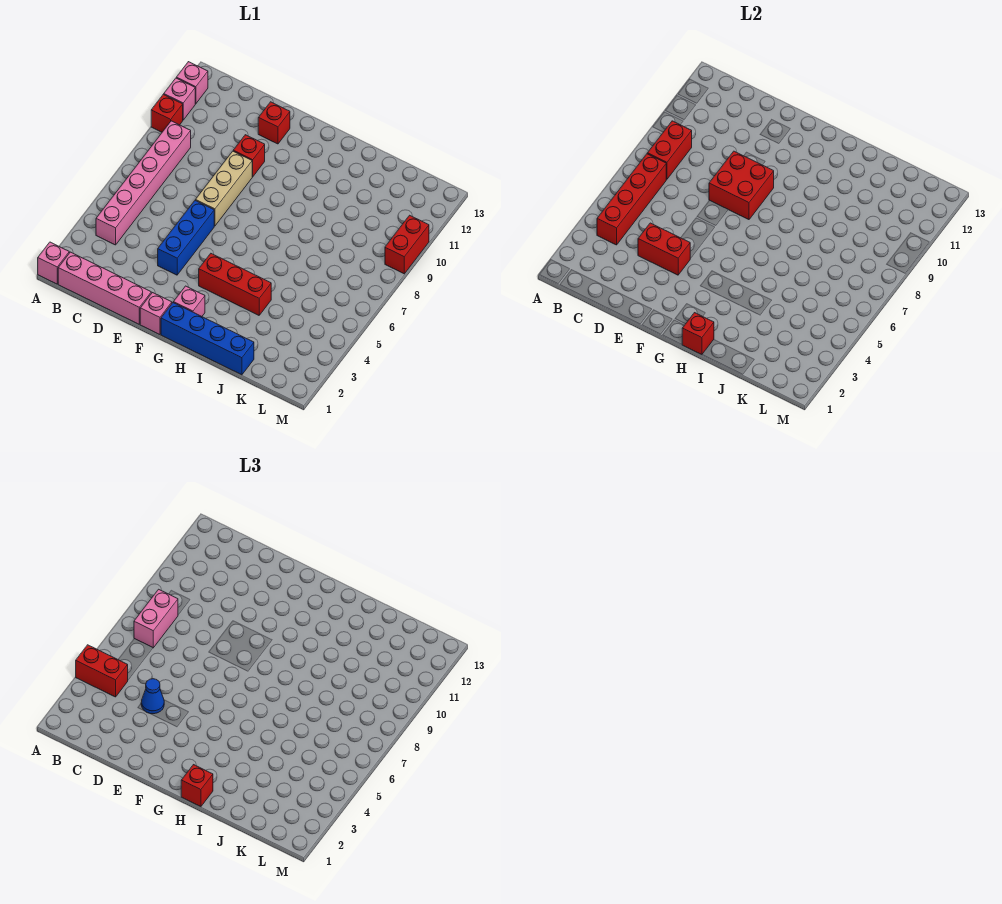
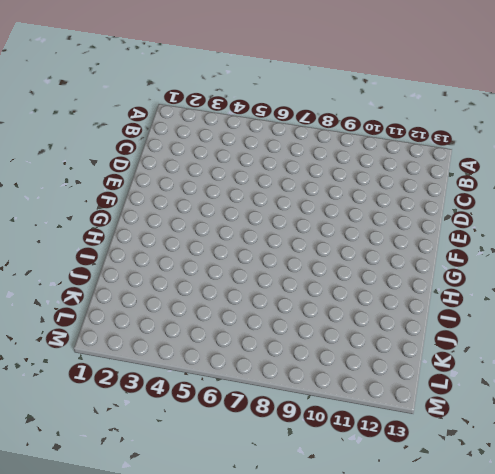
none -> pink brick A1 level 1
none -> red brick A10 level 1
none -> pink brick A11 level 1

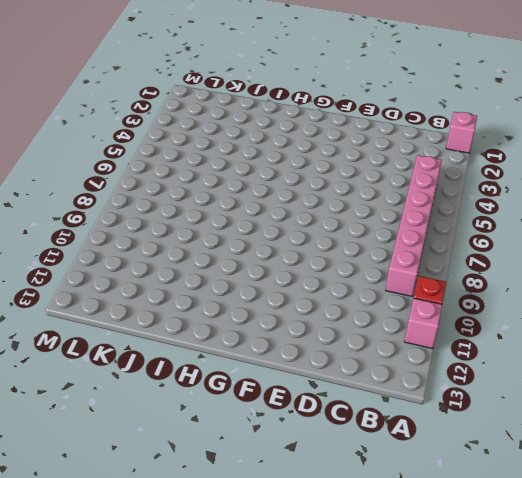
none -> pink brick A12 level 1
none -> pink brick B1:E1 level 1
none -> blue brick E4:E6 level 1

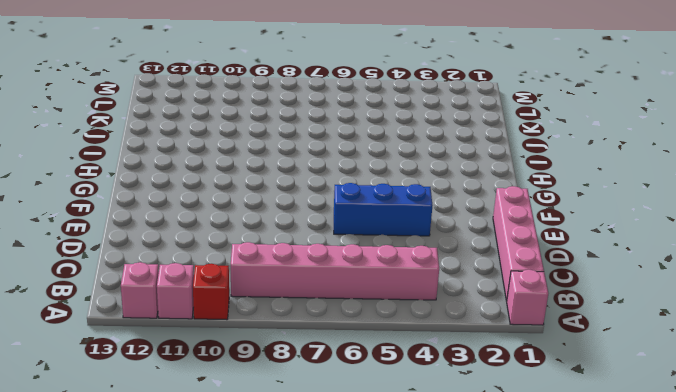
none -> tan brick E7:E9 level 1
none -> red brick E10 level 1
none -> red brick E12 level 1

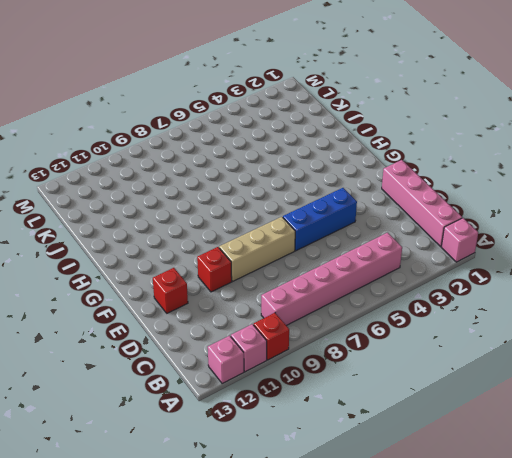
none -> pink brick F1 level 1
none -> blue brick G1:J1 level 1
none -> pink brick G2 level 1

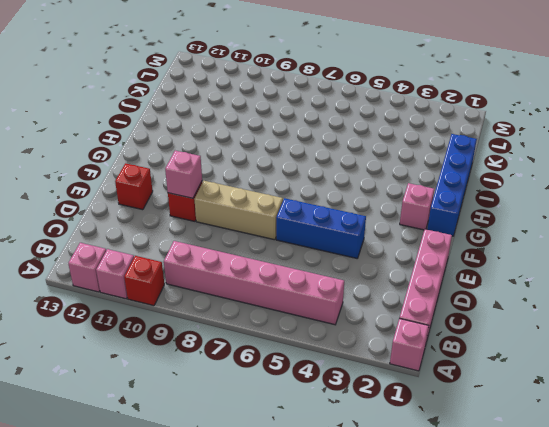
pink brick E10 level 2 -> pink brick F1 level 1
none -> red brick G4:I4 level 1
none -> red brick M9:M10 level 1
none -> red brick B4:B7 level 2

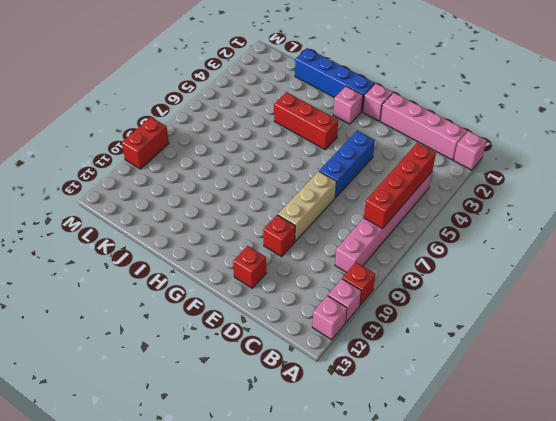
none -> red brick B8:B9 level 2
none -> red brick D4:E4 level 2
none -> red brick E8:F9 level 2

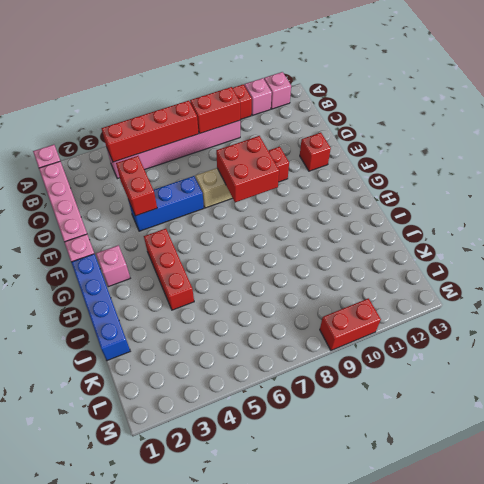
none -> red brick H1 level 2
none -> red brick A4:B4 level 3
none -> pink brick B7:B8 level 3

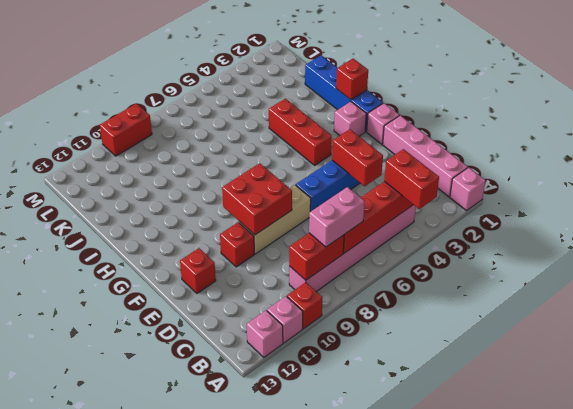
none -> blue cone D4 level 3
none -> red brick H1 level 3

